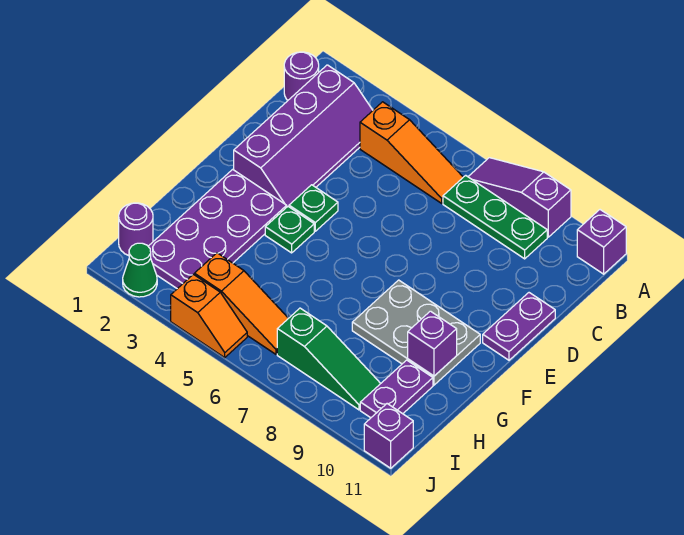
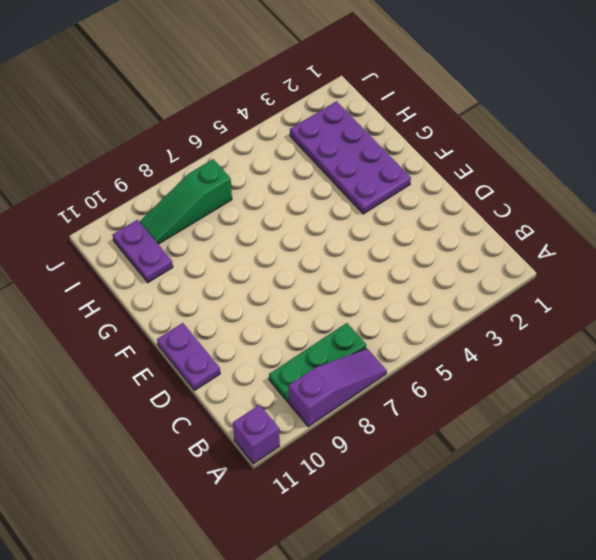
none -> purple round brick B1 level 1
none -> purple slope B2:E3 level 1 top 2
none -> orange slope B4:B6 level 1 top 4

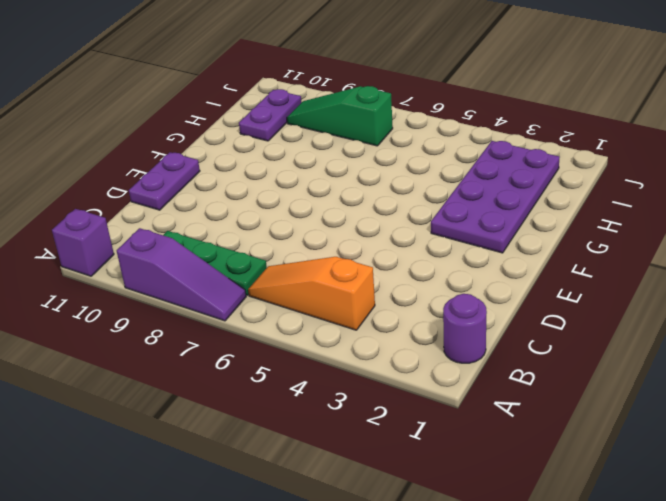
none -> purple slope B2:E3 level 1 top 2
none -> green plate E4 level 1
none -> green plate F4 level 1

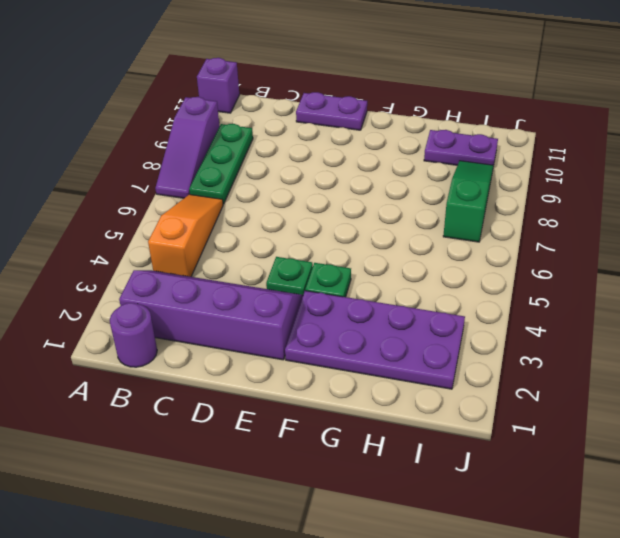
none -> grey plate F8:G10 level 1
none -> purple round brick I1 level 1
none -> orange slope I4:I6 level 1 top 4

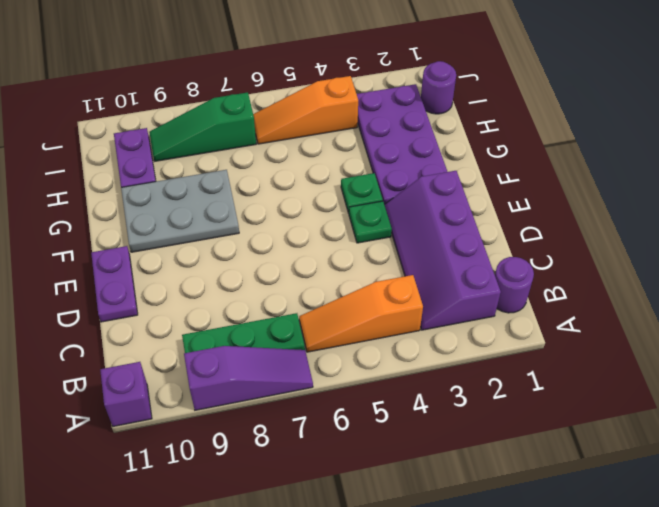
none -> green cone J2 level 1
none -> orange slope J4:J5 level 1 top 4
none -> purple brick J11 level 1

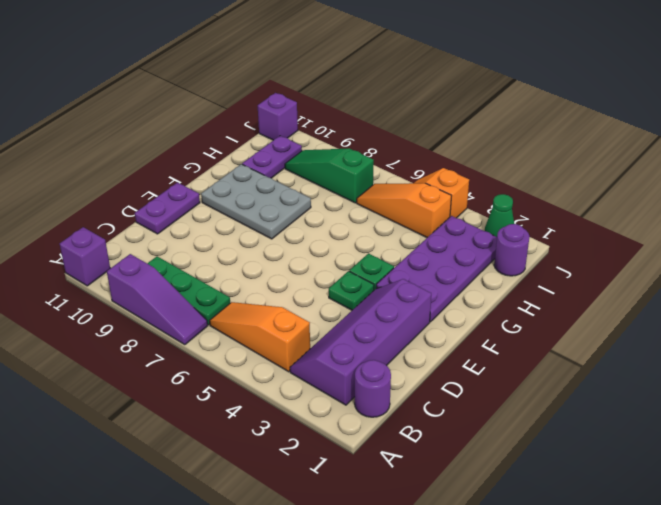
none -> purple brick G10 level 2

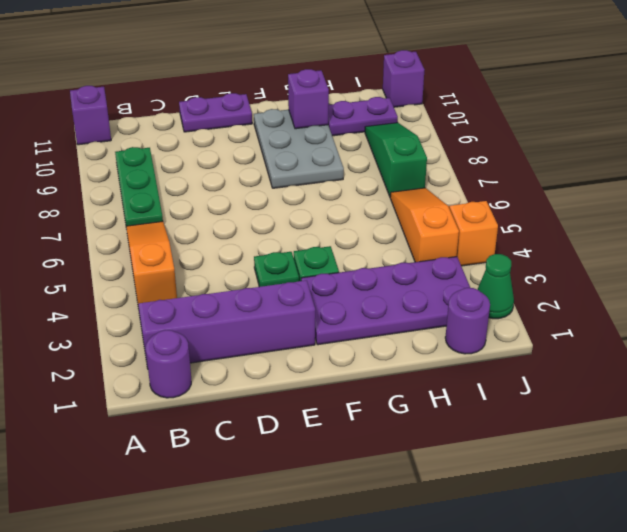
none -> purple slope A7:A9 level 1 top 9

